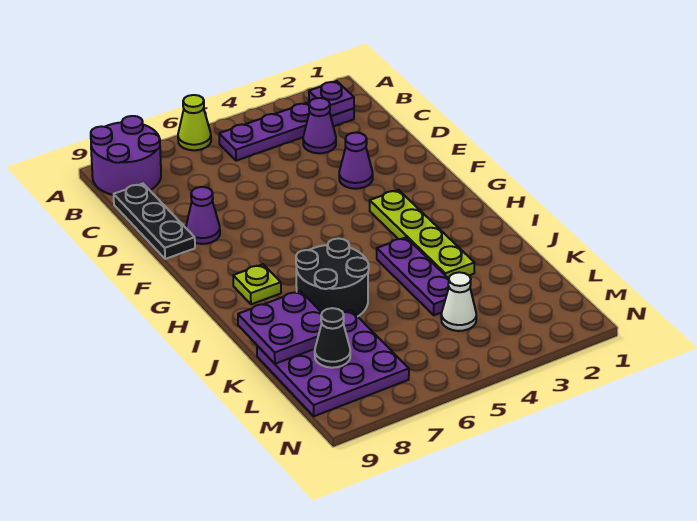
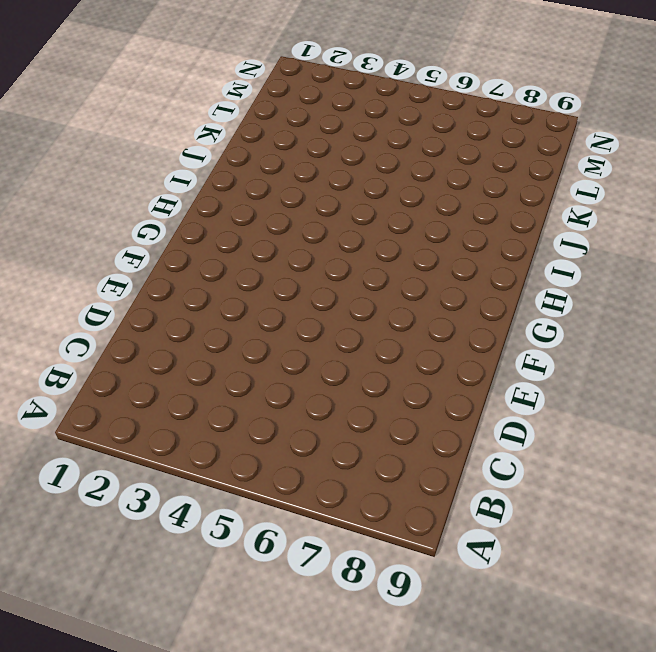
none -> lime cone A6 level 1
none -> purple round brick A8:B9 level 1
none -> purple plate B2:B5 level 1

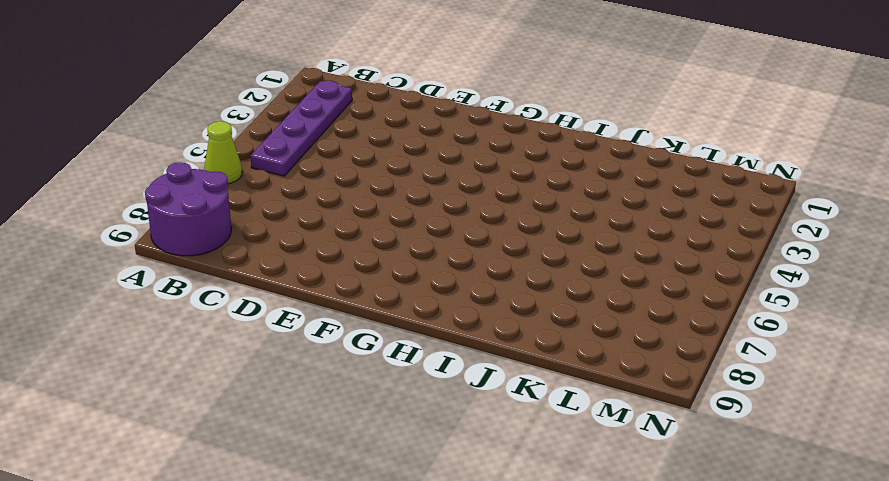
none -> purple cone C3 level 1
none -> black plate C9:E9 level 1
none -> purple cone E3 level 1

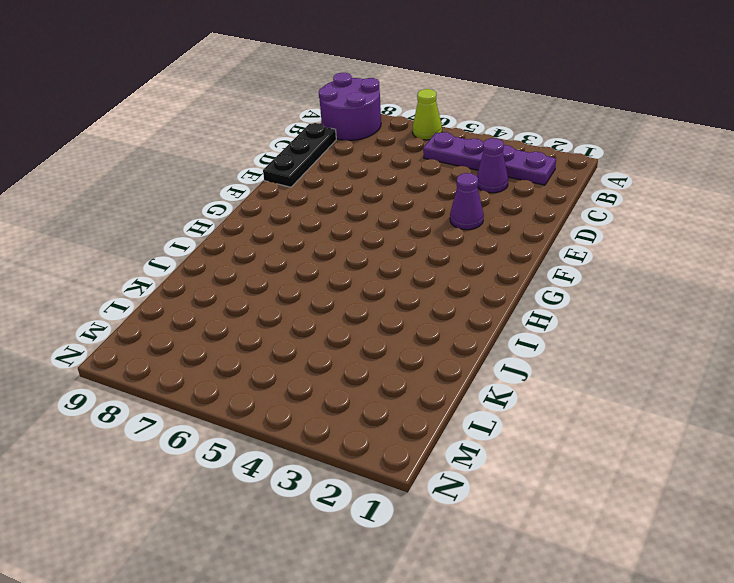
none -> purple cone E8 level 1
none -> lime plate G3:J3 level 1
none -> lime plate H8 level 1

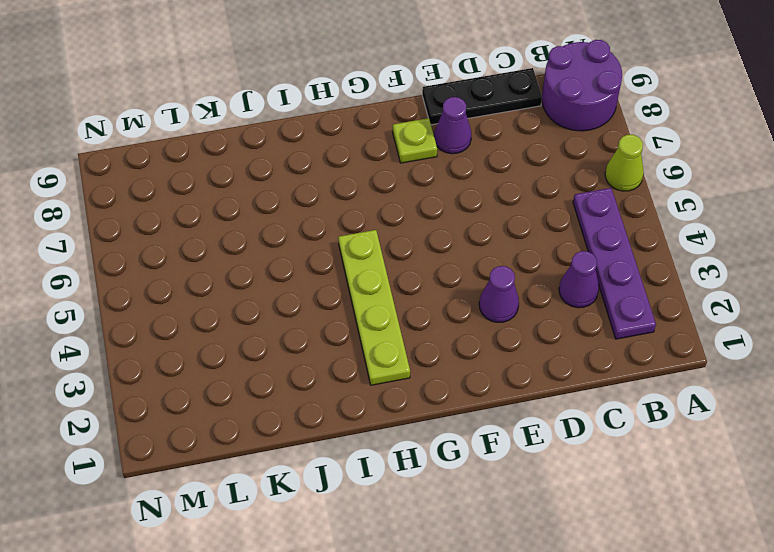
lime plate F8 level 1 -> lime plate H8 level 1
lime plate H2:H5 level 1 -> lime plate G3:J3 level 1
none -> purple plate I4:K4 level 1
none -> black round brick I6:J7 level 1
none -> purple plate K7:M9 level 1

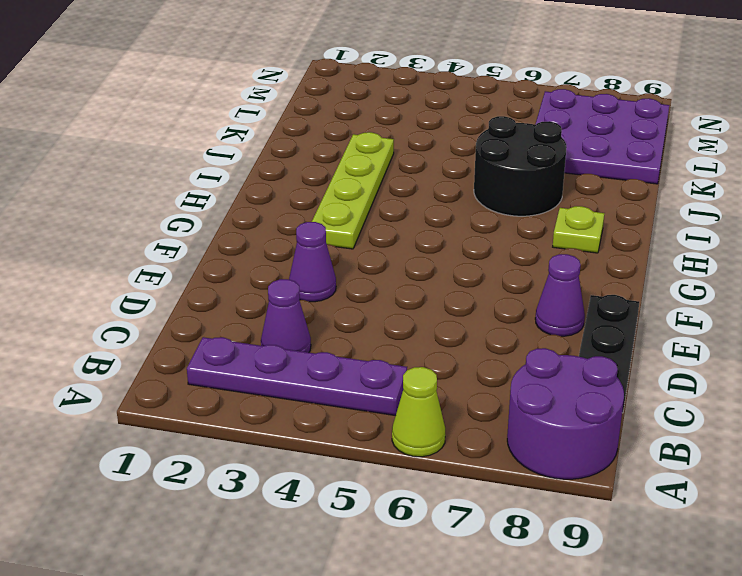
none -> purple plate I4:K4 level 1
none -> white cone L4 level 1
none -> purple plate B2 level 2

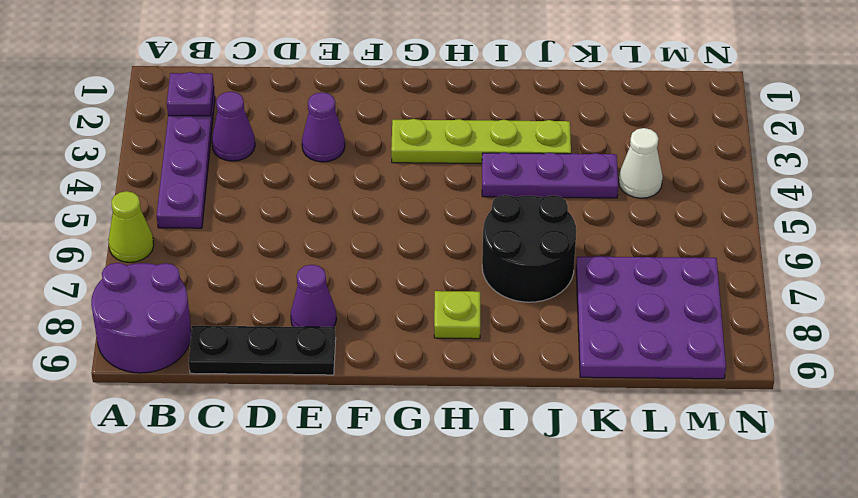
none -> purple plate J8:K9 level 2
none -> black cone L8 level 2

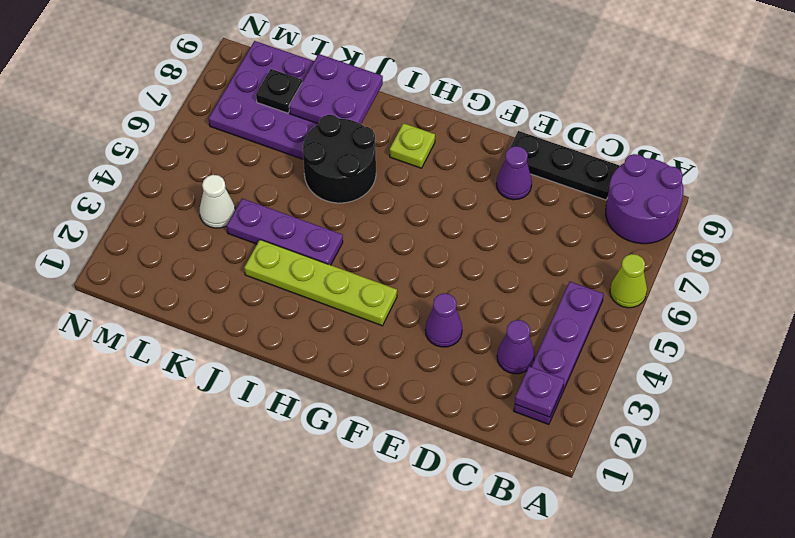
black plate L8 level 2 -> black cone L8 level 2

